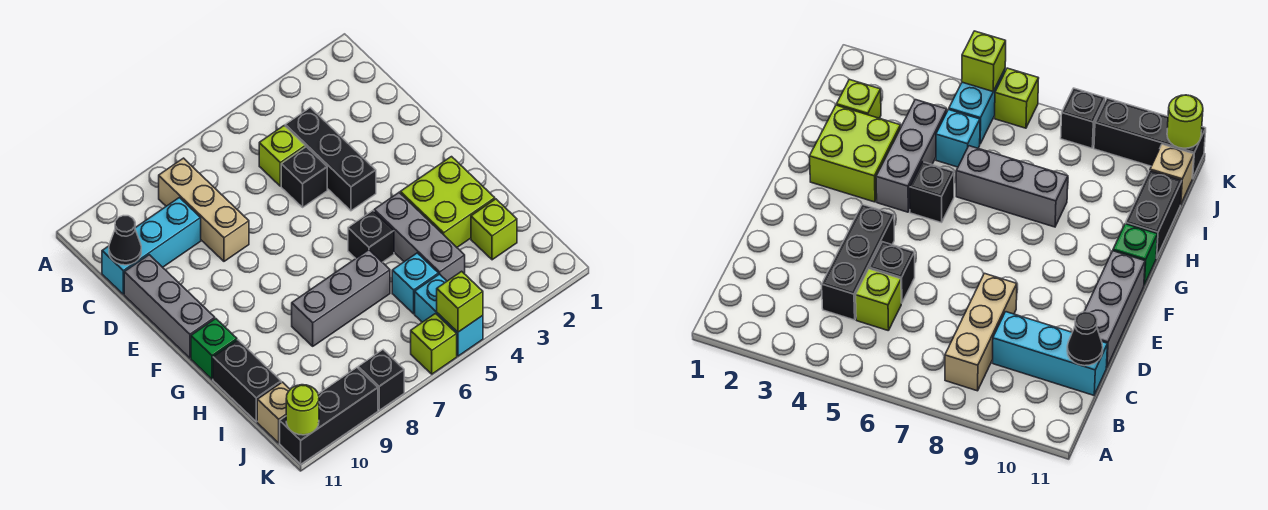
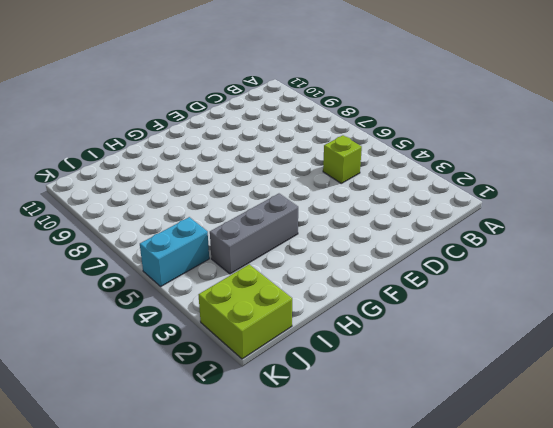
lime brick J1:K2 level 1 -> lime brick G2:H3 level 1
none -> tan brick B8:D8 level 1
none -> black brick C4:E4 level 1
none -> cyan brick C9:C11 level 1

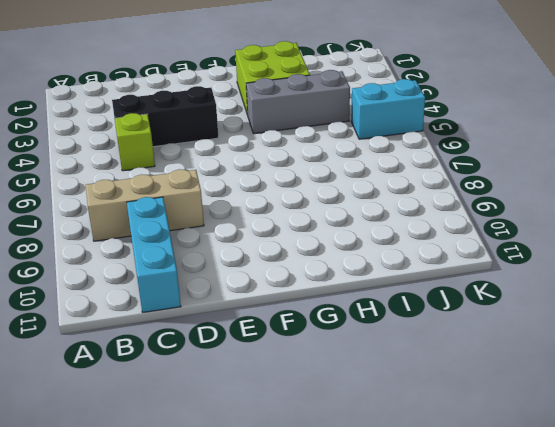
none -> black brick D5 level 1
none -> grey brick D11:F11 level 1
none -> black brick G5 level 1

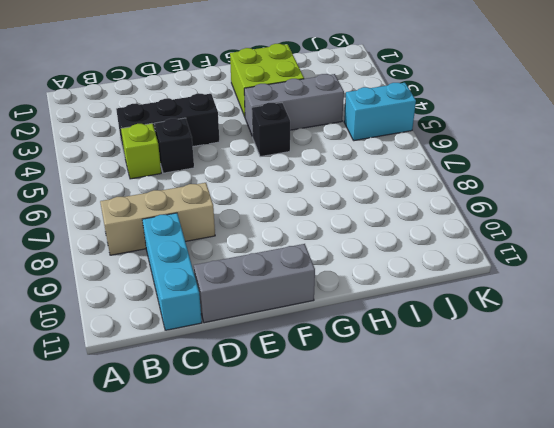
none -> green brick G11 level 1
none -> grey brick H6:H8 level 1
none -> black brick H11:I11 level 1

